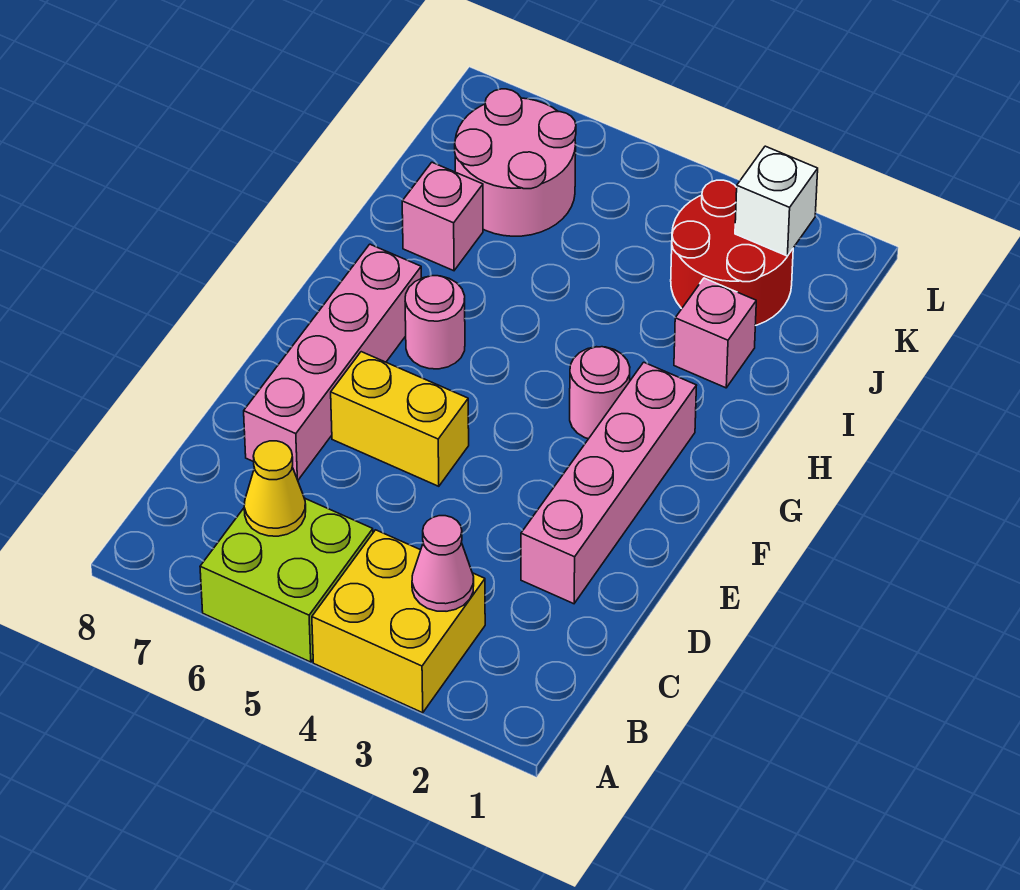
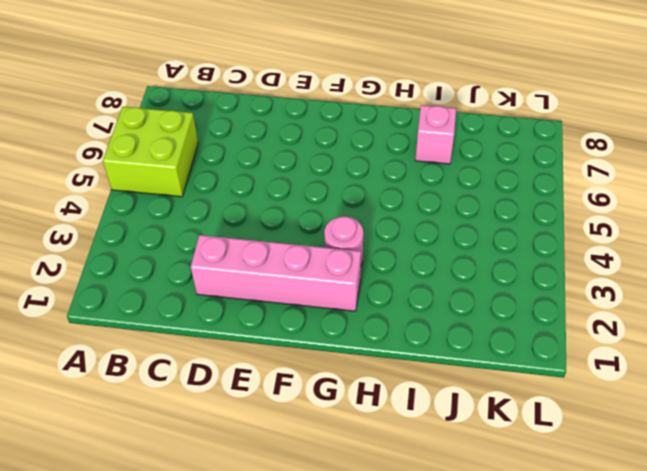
none -> yellow brick A3:B4 level 1
none -> pink brick D7:G7 level 1
none -> yellow brick E5:E6 level 1

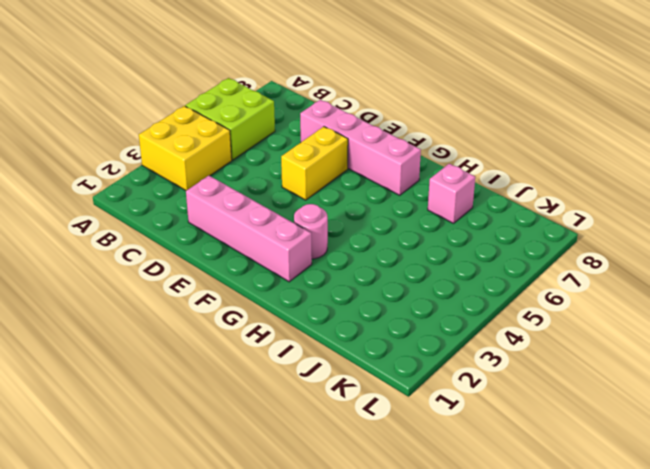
none -> pink round brick G6 level 1
none -> pink brick I2 level 1
none -> red round brick J2:K3 level 1

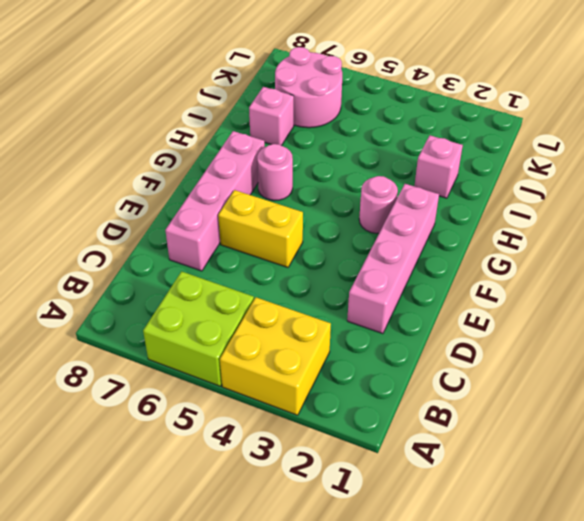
none -> red round brick J2:K3 level 1
none -> pink cone B3 level 2
none -> yellow cone B6 level 2

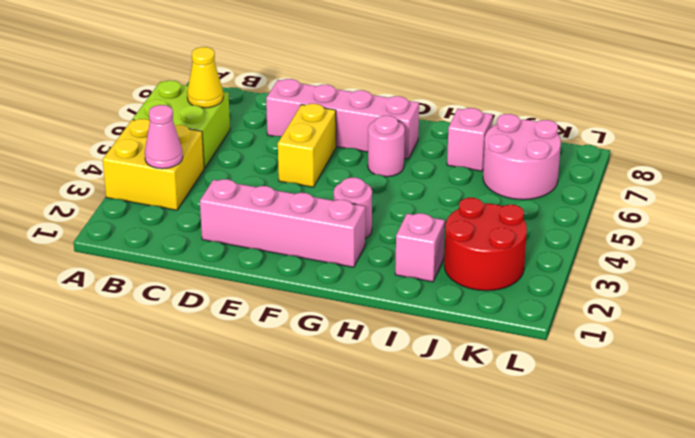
none -> white brick K2 level 2

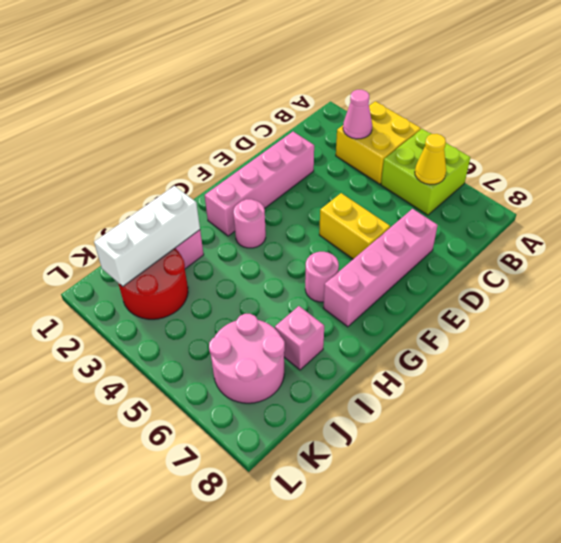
white brick I2:K2 level 2 -> white brick K2 level 2

